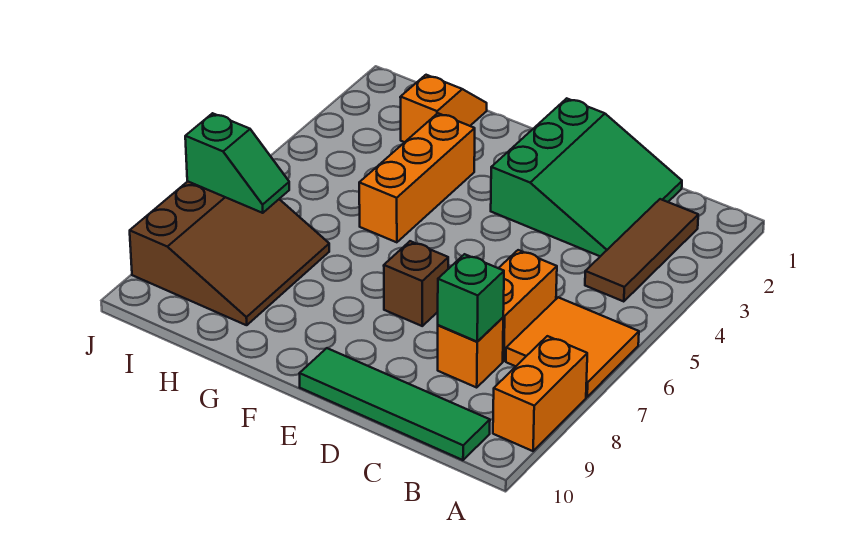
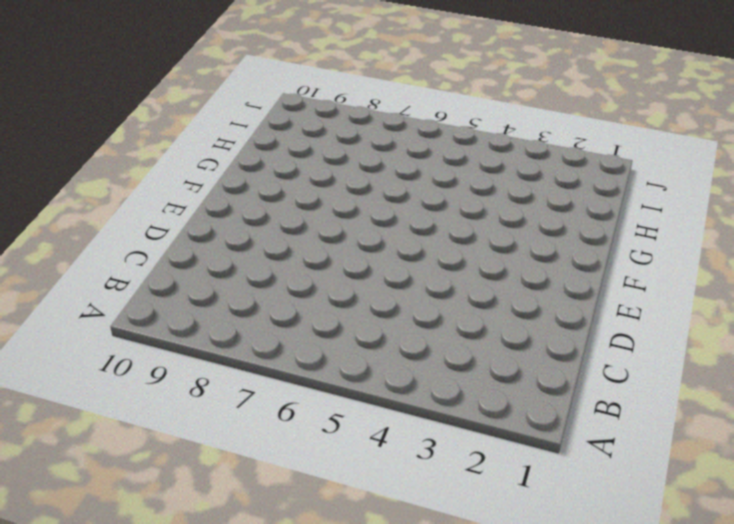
none -> orange tile A6:B7 level 1
none -> orange brick A8:A9 level 1
none -> brown tile B2:B4 level 1

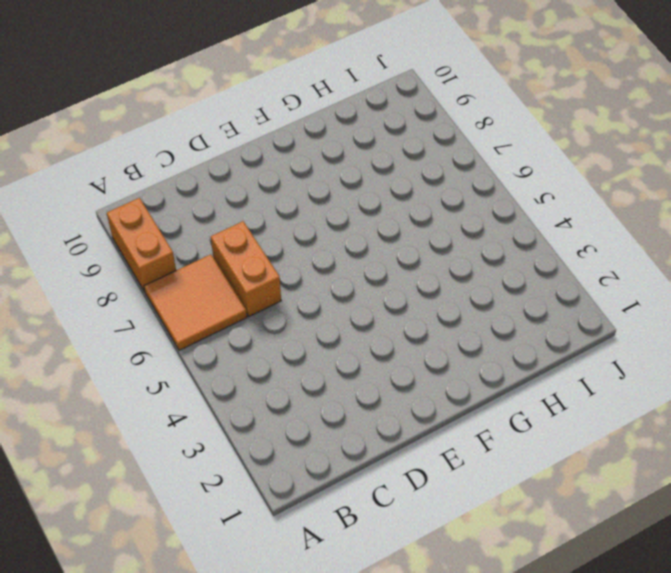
none -> brown tile B2:B4 level 1
none -> green tile B10:E10 level 1
none -> green slope C1:E3 level 1 top E

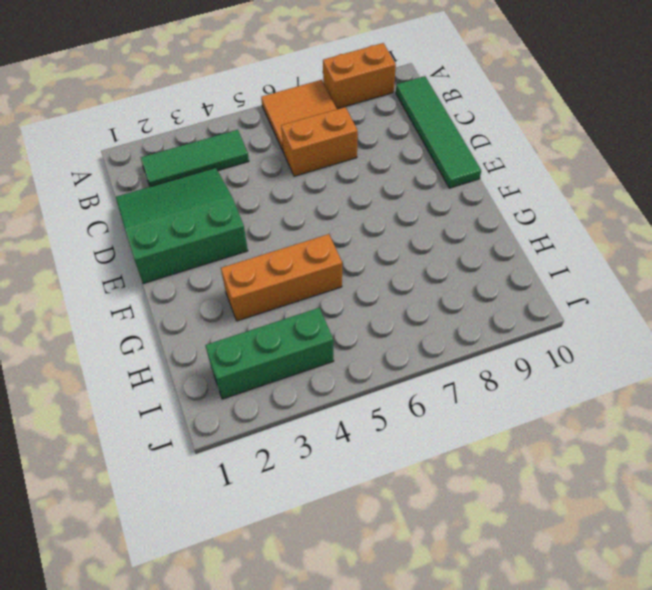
green tile B2:B4 level 1 -> brown tile B2:B4 level 1
green brick I2:I4 level 1 -> none
none -> orange brick C8 level 1
none -> brown brick E7 level 1
none -> orange slope H1:H2 level 1 top 2

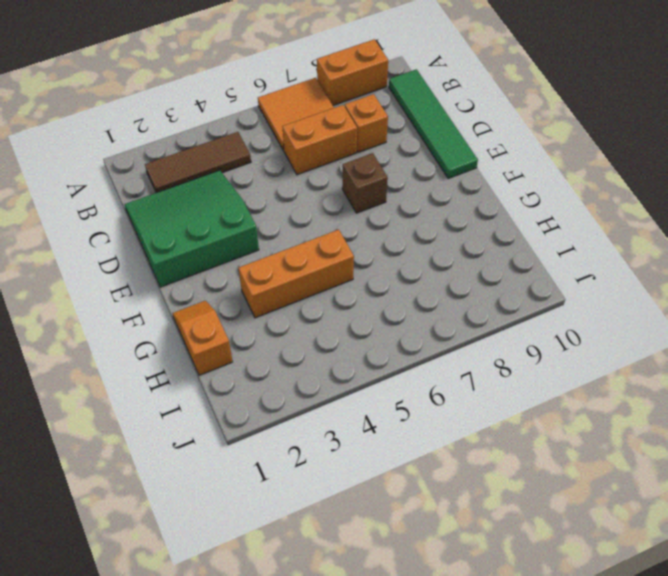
orange slope G1:H1 level 1 top H -> orange slope H1:H2 level 1 top 2
none -> brown slope H7:J9 level 1 top J
none -> green brick C8 level 2
none -> green slope I7:J7 level 2 top J

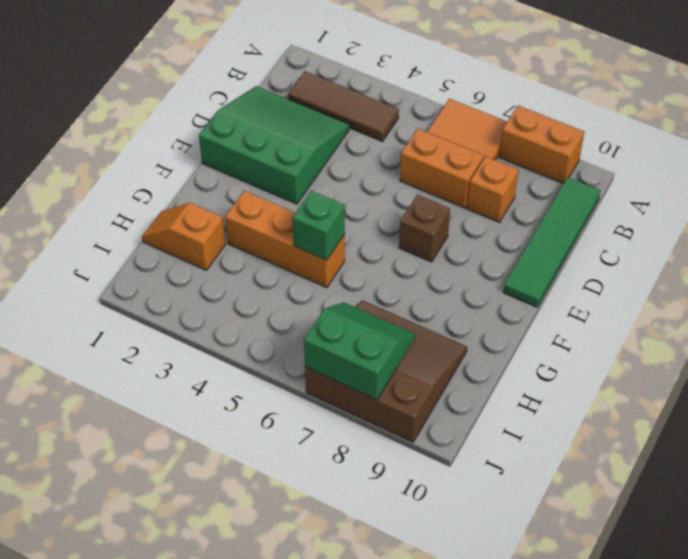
green brick G5 level 2 -> green brick C8 level 2
green slope I7:J8 level 2 top J -> green slope I7:J7 level 2 top J

